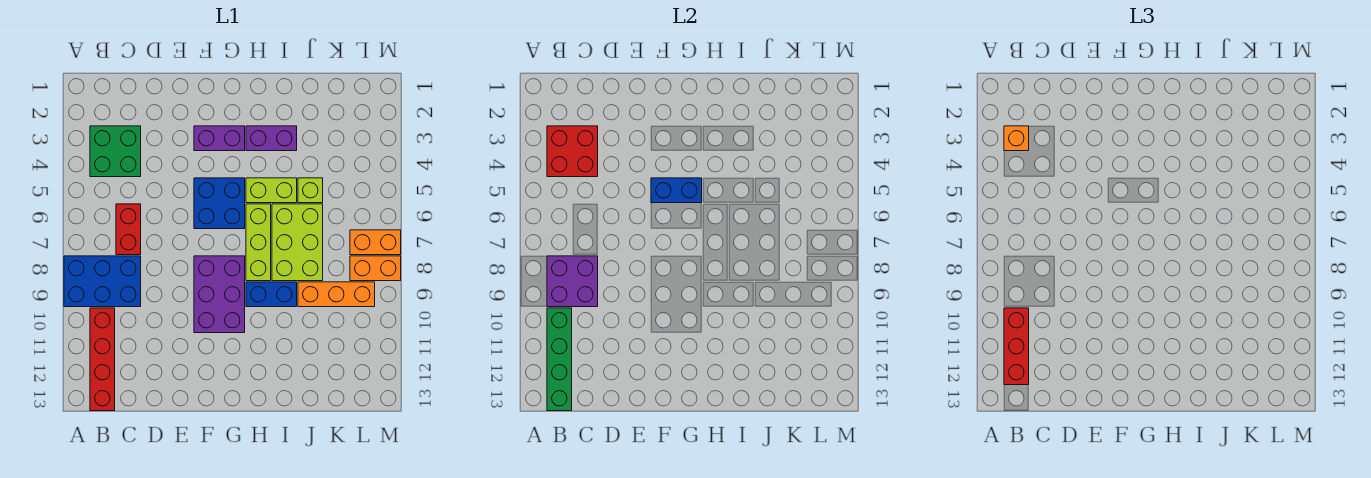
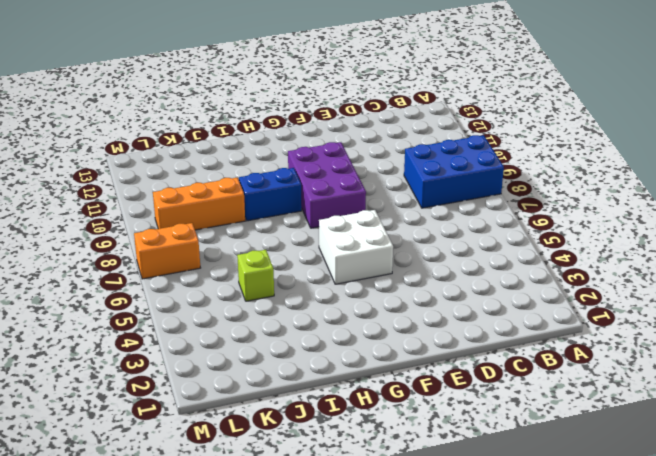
white brick F5:G6 level 1 -> blue brick F5:G6 level 1
none -> green brick B3:C4 level 1
none -> red brick B10:B13 level 1
none -> red brick C6:C7 level 1

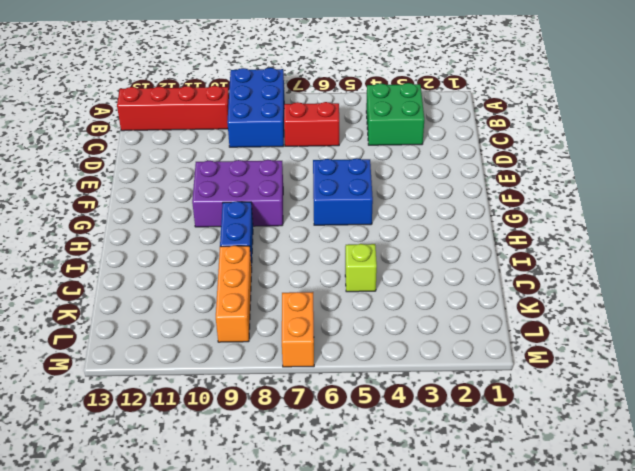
none -> purple brick F3:G3 level 1
none -> purple brick H3:I3 level 1
none -> lime brick H5:I5 level 1

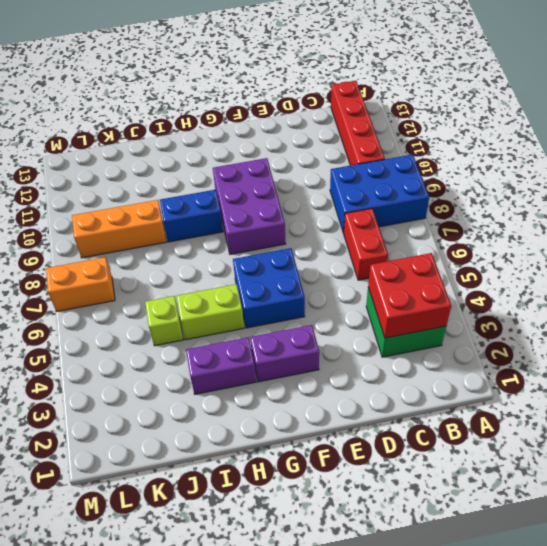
none -> lime brick H6:H8 level 1
none -> lime brick I6:J8 level 1
none -> orange brick L8:M8 level 1

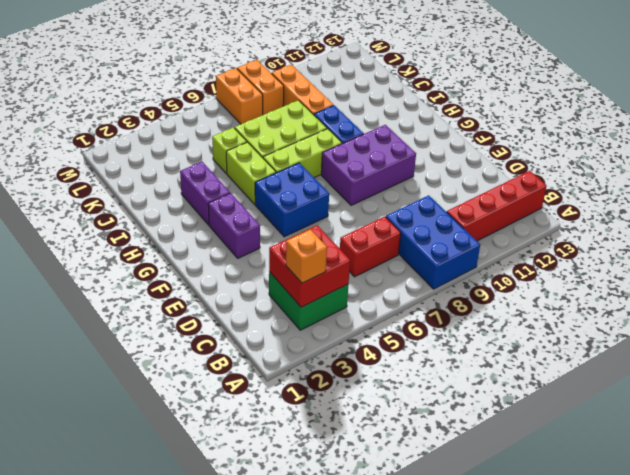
none -> purple brick B8:C9 level 2
none -> green brick B10:B13 level 2
none -> blue brick F5:G5 level 2

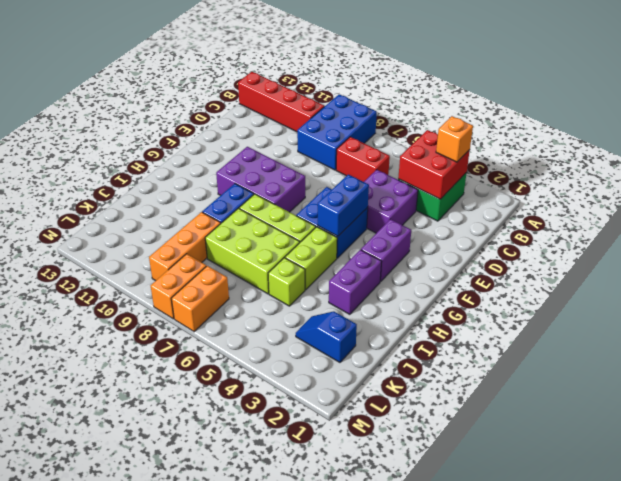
purple brick D4:E5 level 1 -> purple brick B8:C9 level 2
blue slope K2:K3 level 1 top 2 -> none
none -> green brick B10:B13 level 2
none -> red brick B10:B12 level 3

